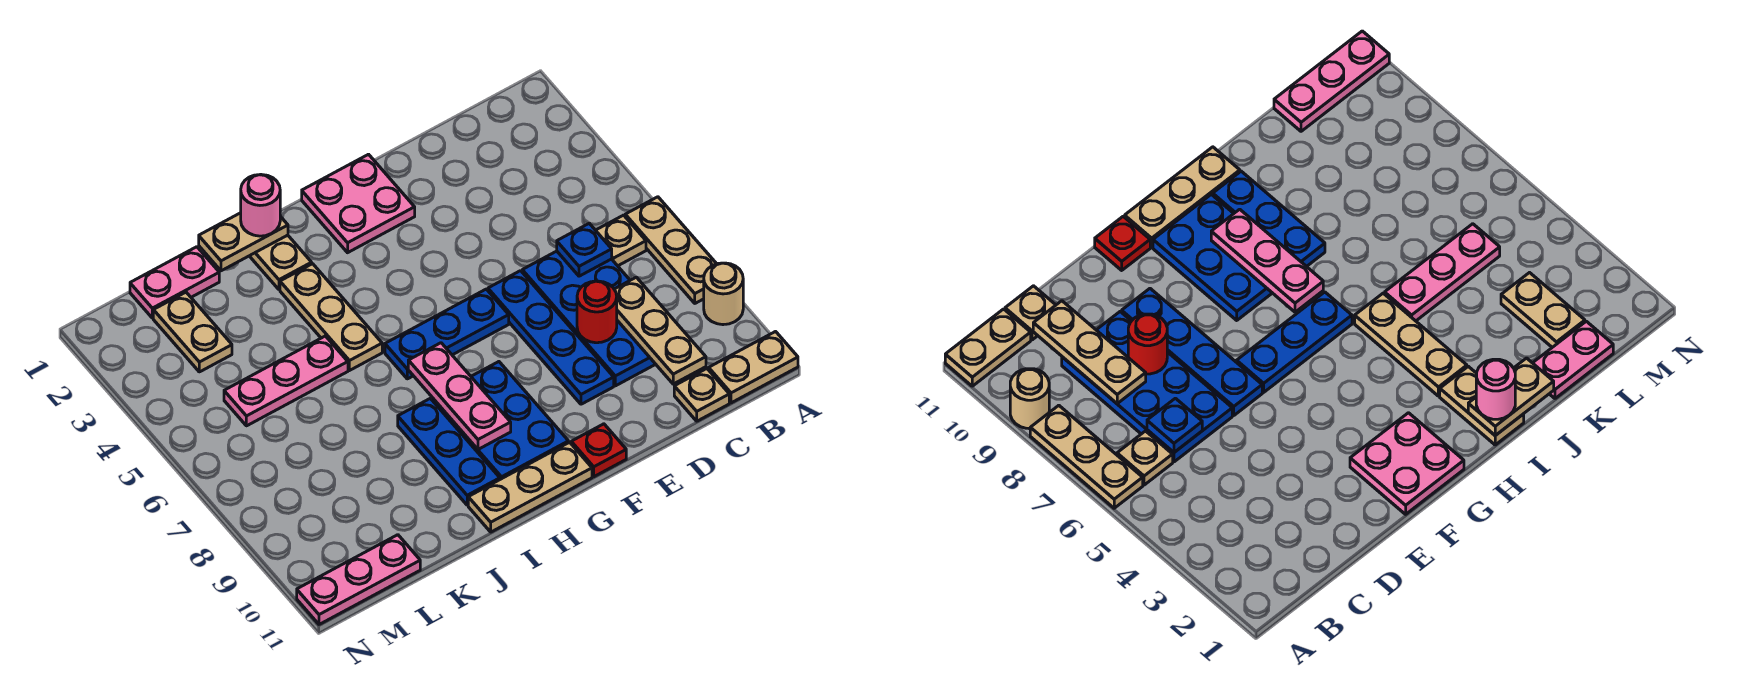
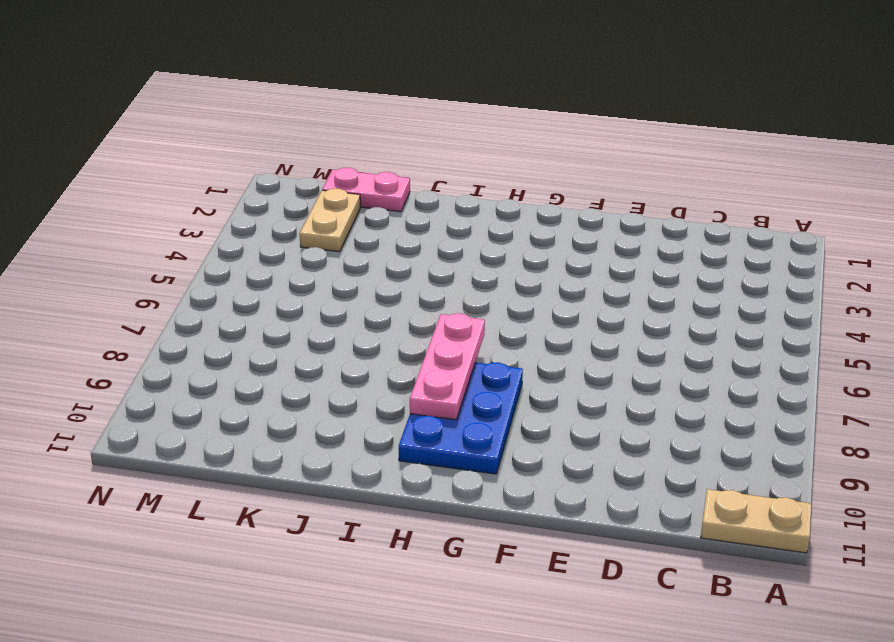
none -> tan plate A6:A8 level 1
none -> tan round brick A9 level 1
none -> tan plate B6 level 1

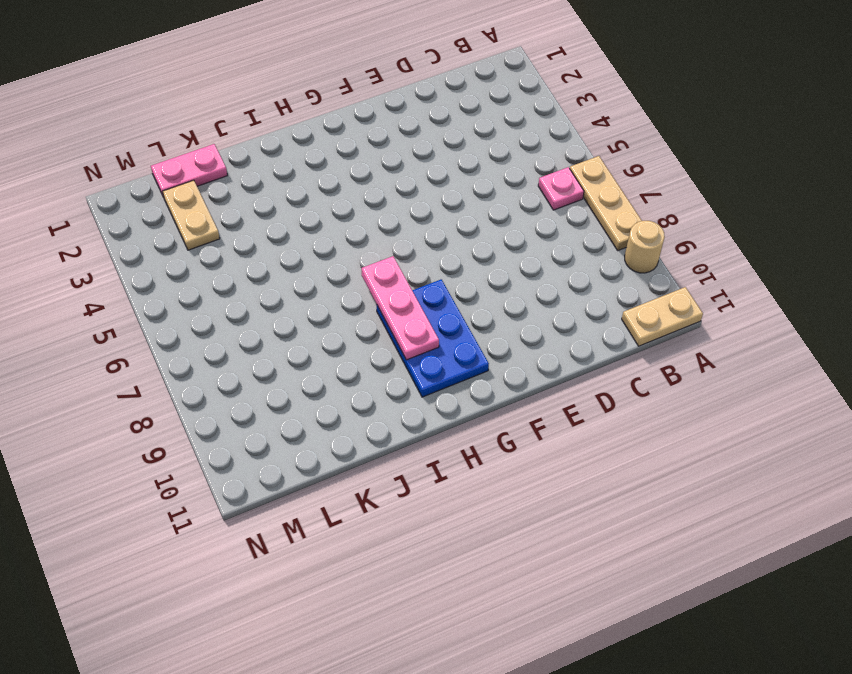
pink plate B6 level 1 -> tan plate B6 level 1
none -> blue plate C6:D9 level 1
none -> tan plate C11 level 1
none -> blue plate E6:E9 level 1

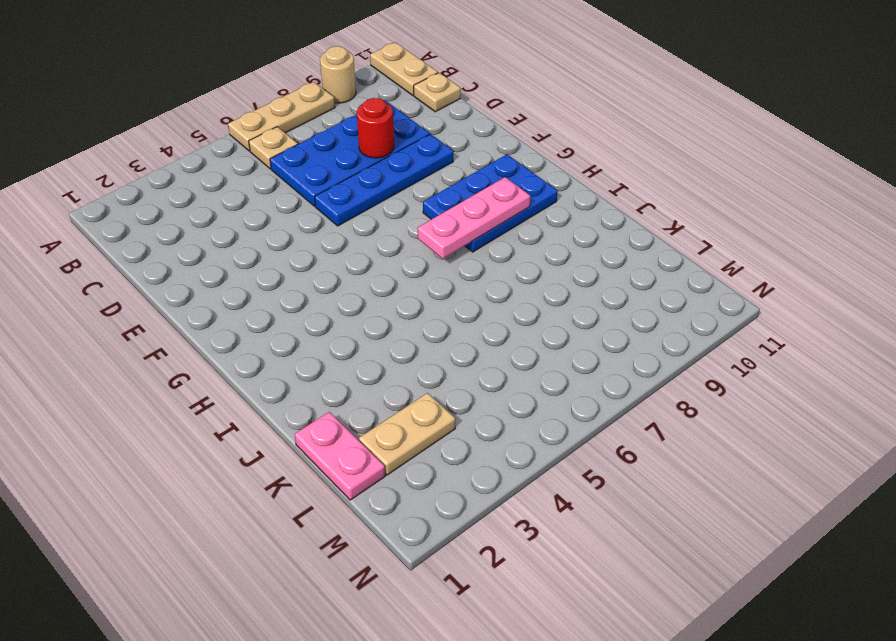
none -> pink plate F1:G2 level 1
none -> blue plate F6:H6 level 1
none -> red plate F11 level 1

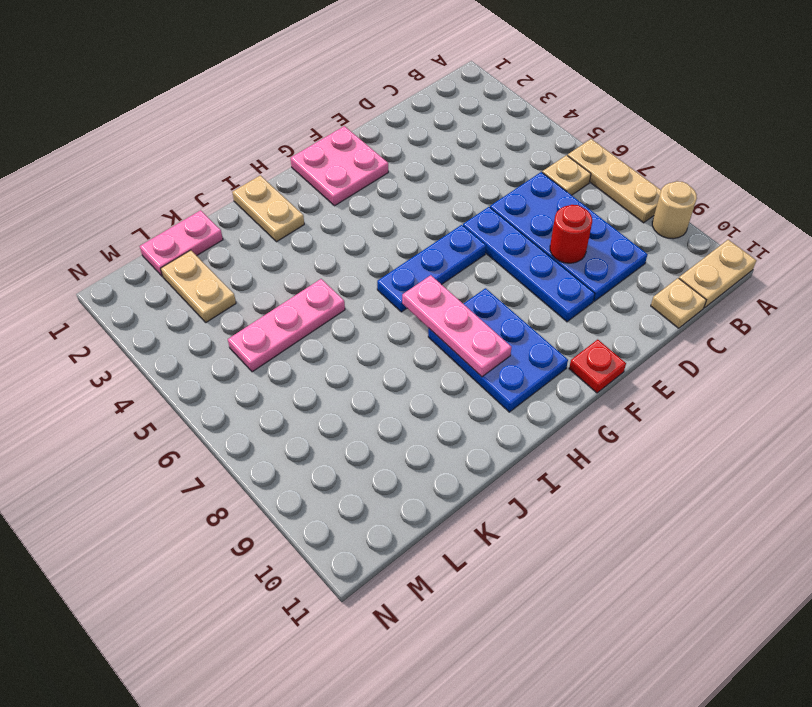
none -> tan plate G11:I11 level 1
none -> tan plate I3:I5 level 1
none -> blue plate I8:I10 level 1

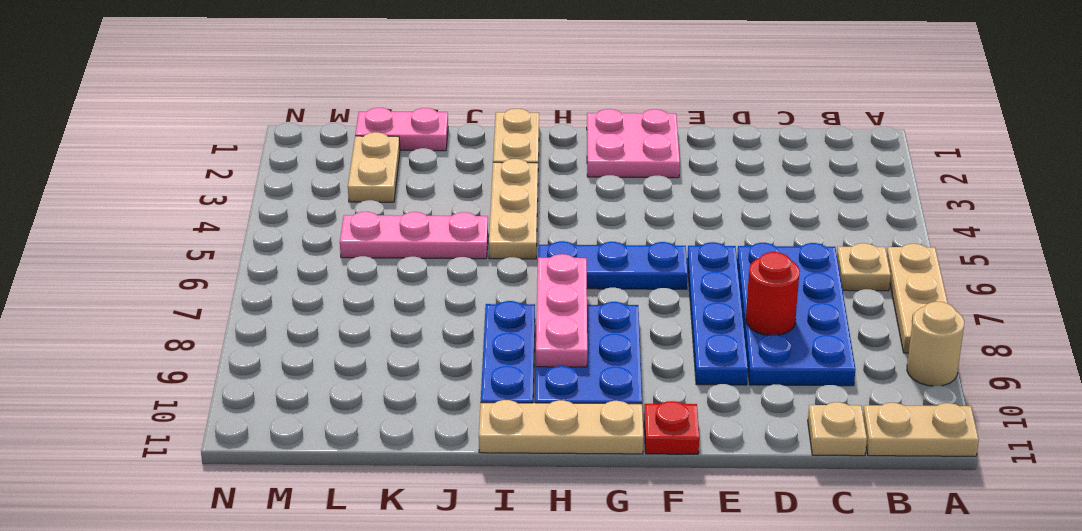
none -> pink plate L11:N11 level 1
none -> blue plate C6 level 2
none -> tan plate C8:C10 level 2

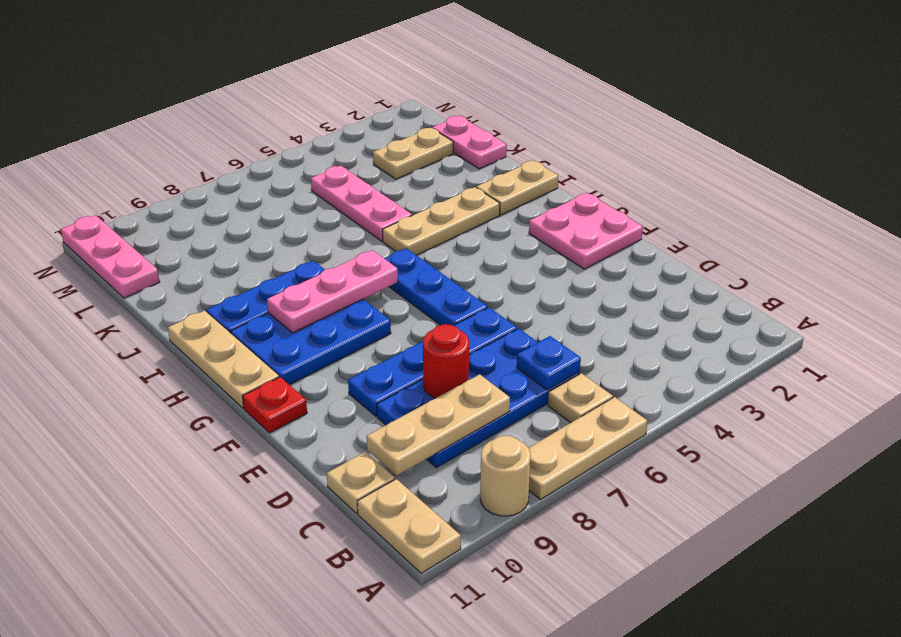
none -> tan plate I1:J1 level 2
none -> pink round brick I1 level 3

